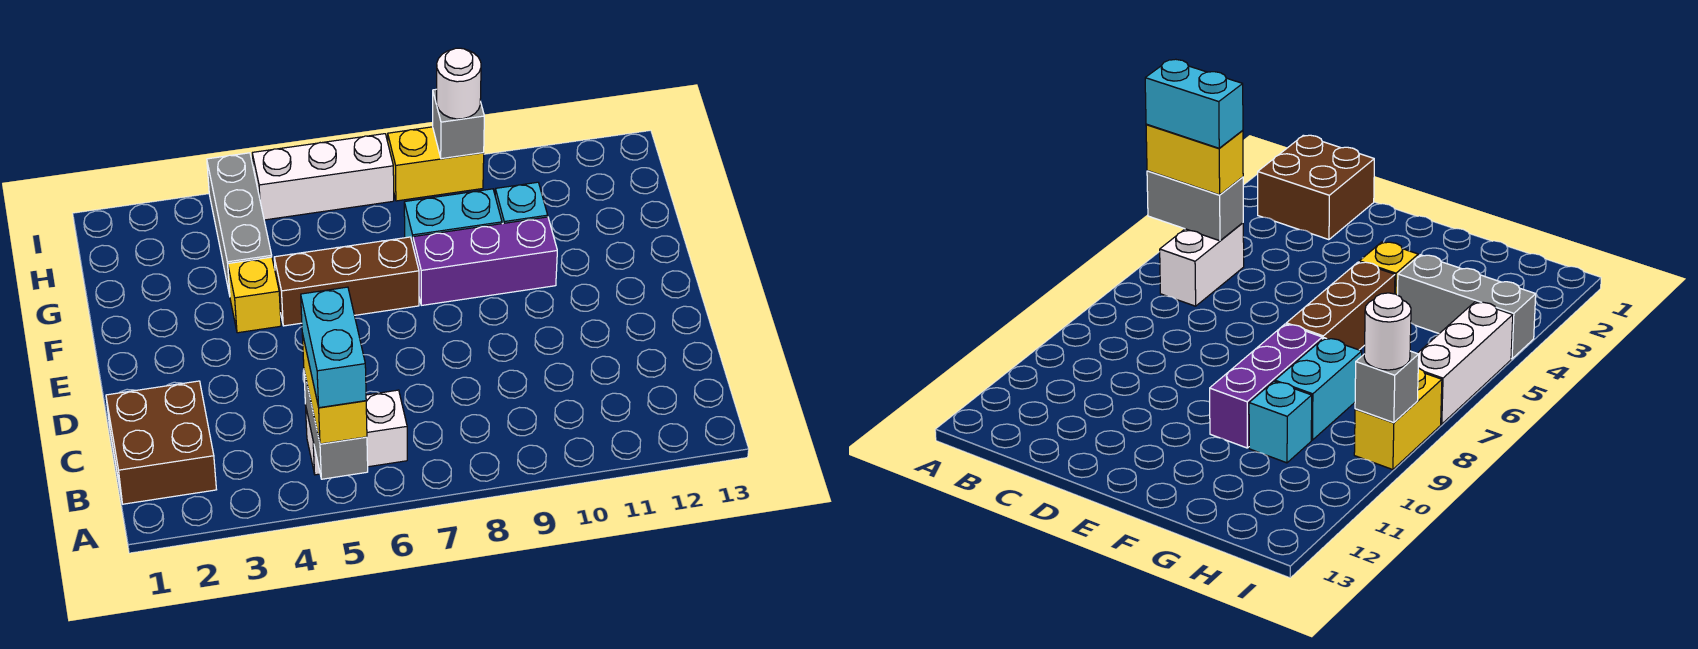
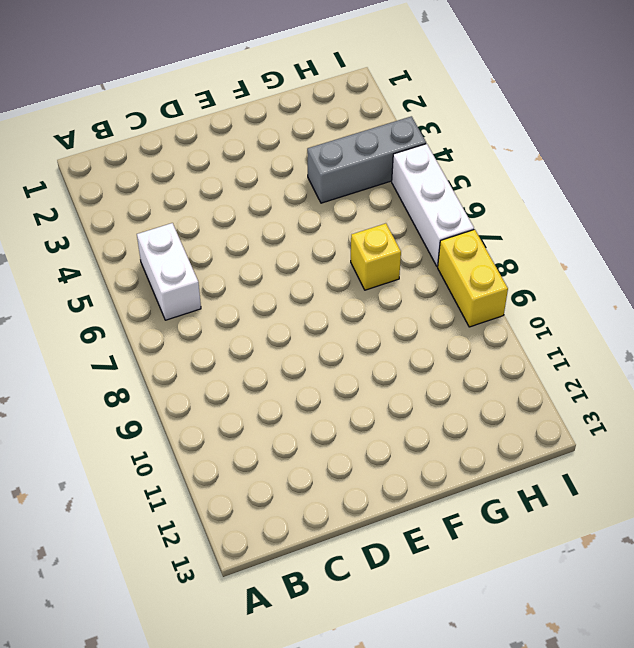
yellow brick G7 level 1 -> yellow brick F4 level 1
none -> brown brick B1:C2 level 1
none -> brown brick F5:F7 level 1
none -> purple brick F8:F10 level 1

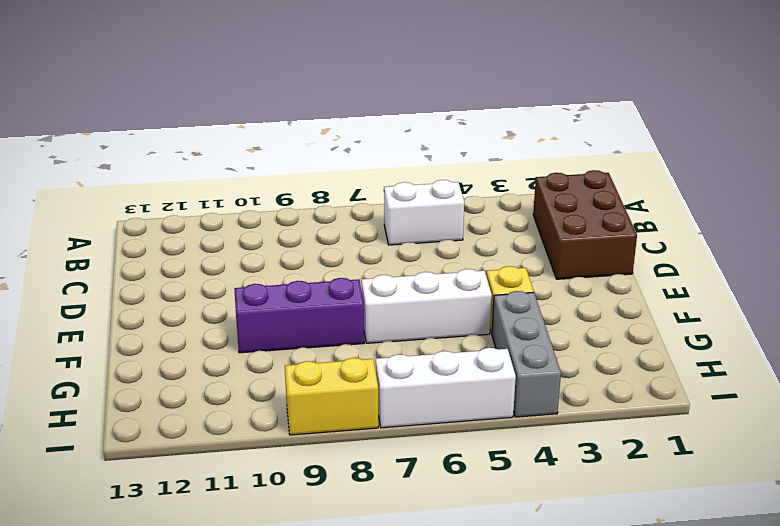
brown brick B1:D2 level 1 -> brown brick B1:C2 level 1
white brick F5:F7 level 1 -> brown brick F5:F7 level 1
none -> cyan brick G8:G9 level 1
none -> cyan brick G10 level 1
none -> grey brick A5:B5 level 2

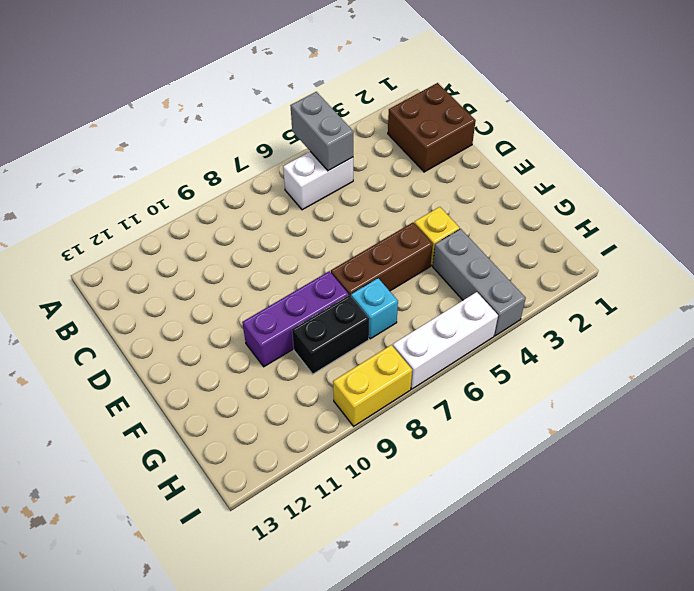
cyan brick G7 level 1 -> cyan brick G10 level 1
black brick G8:G9 level 1 -> cyan brick G8:G9 level 1
none -> grey brick I9 level 2
none -> yellow brick A5:B5 level 3
none -> white round brick I9 level 3

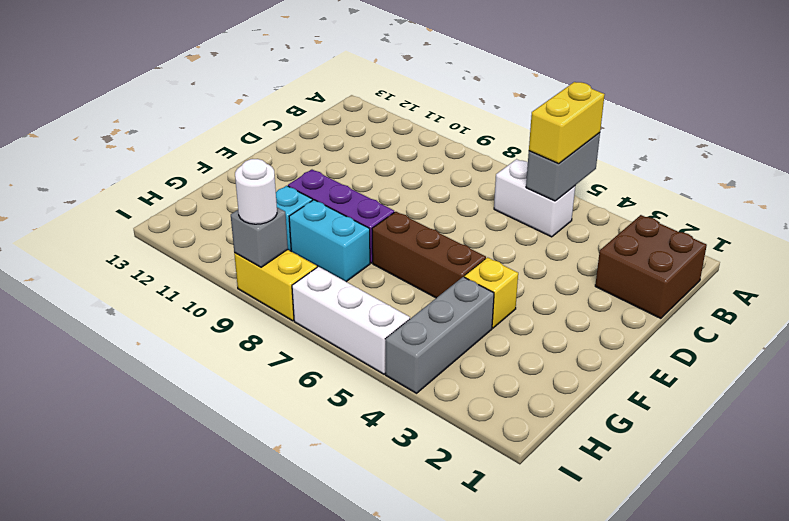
none -> cyan brick A5:B5 level 4

